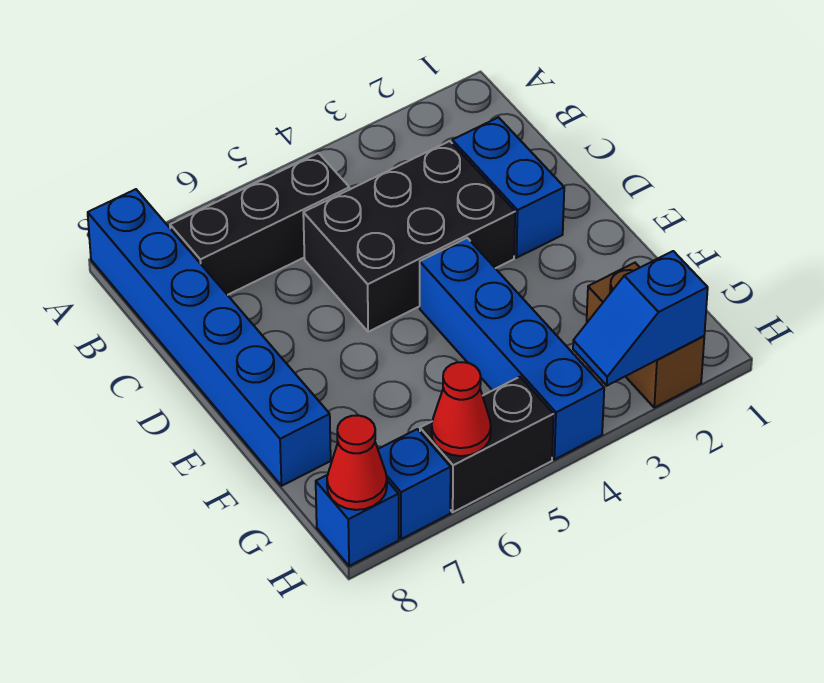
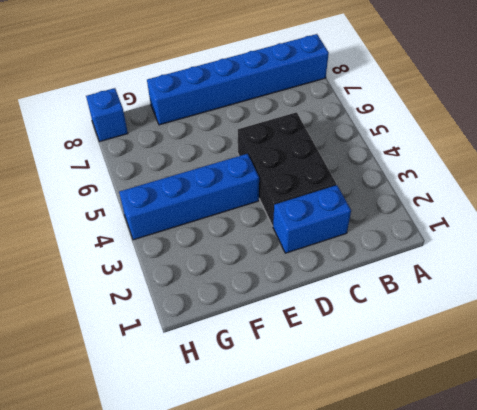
none -> black brick B5:B7 level 1
none -> brown brick G2:H2 level 1
none -> black brick H5:H6 level 1

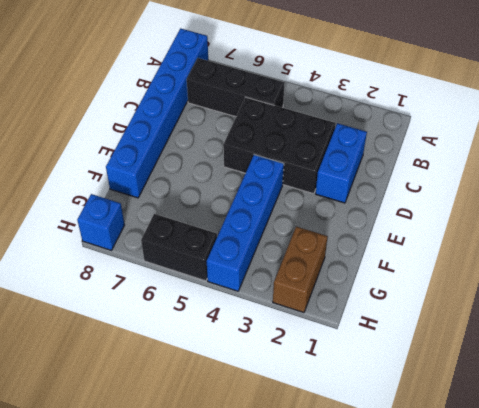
none -> blue brick H7 level 1
none -> blue slope H2:H3 level 2 top 2
none -> red cone H6 level 2

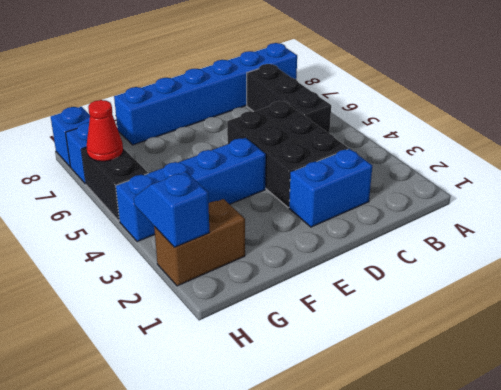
none -> red cone H8 level 2

